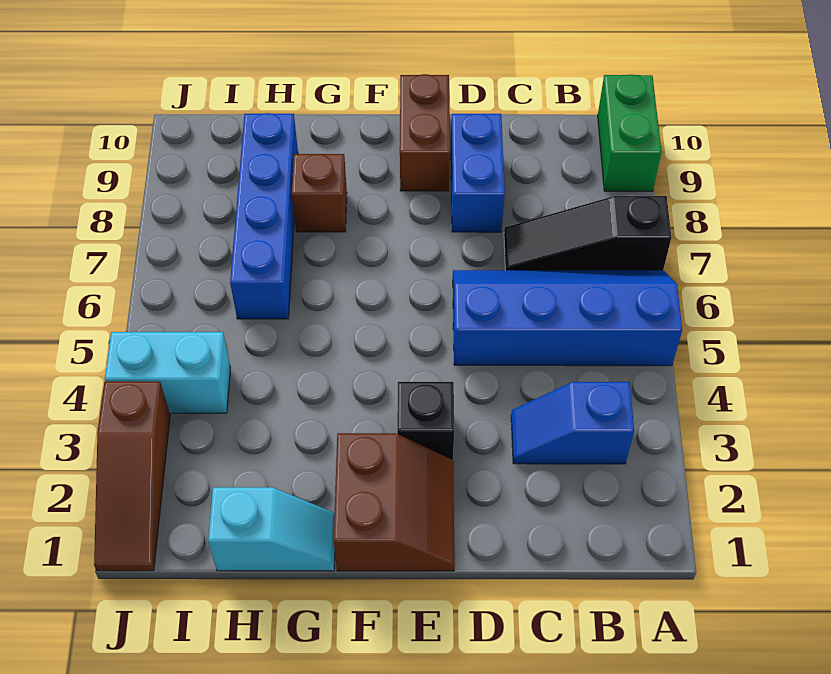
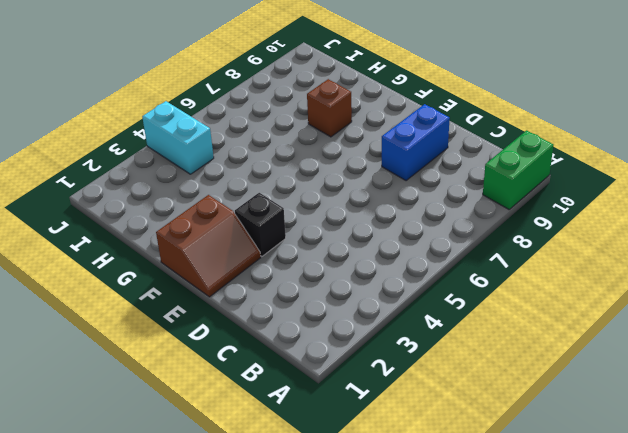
none -> blue slope A5:D6 level 1 top 5
none -> black slope A7:C7 level 1 top A
none -> blue slope B3:C3 level 1 top B

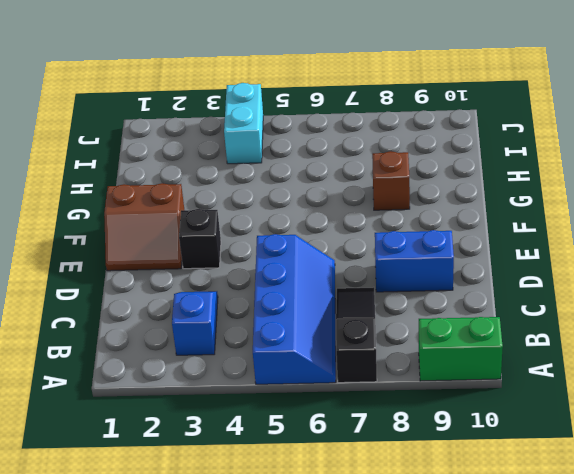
none -> brown brick E9:E10 level 1
none -> cyan slope G1:H1 level 1 top H
none -> blue brick H6:H9 level 1

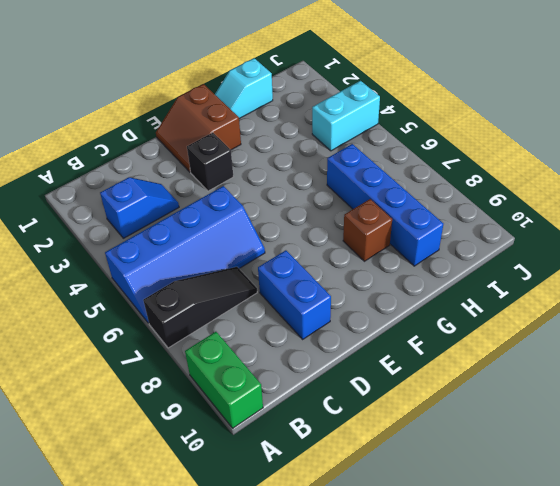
none -> brown brick E9:E10 level 1
none -> brown slope J1:J3 level 1 top 3

